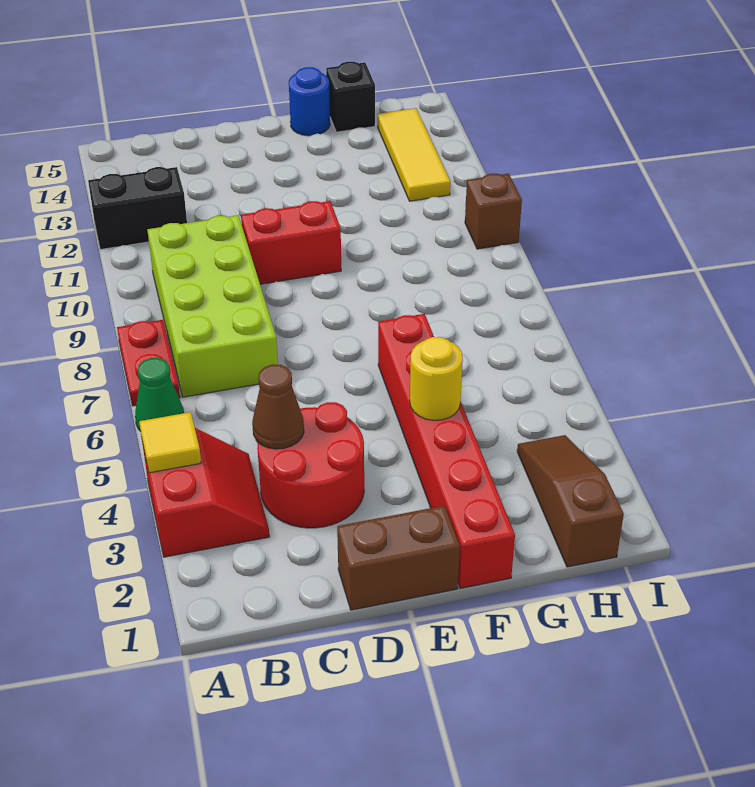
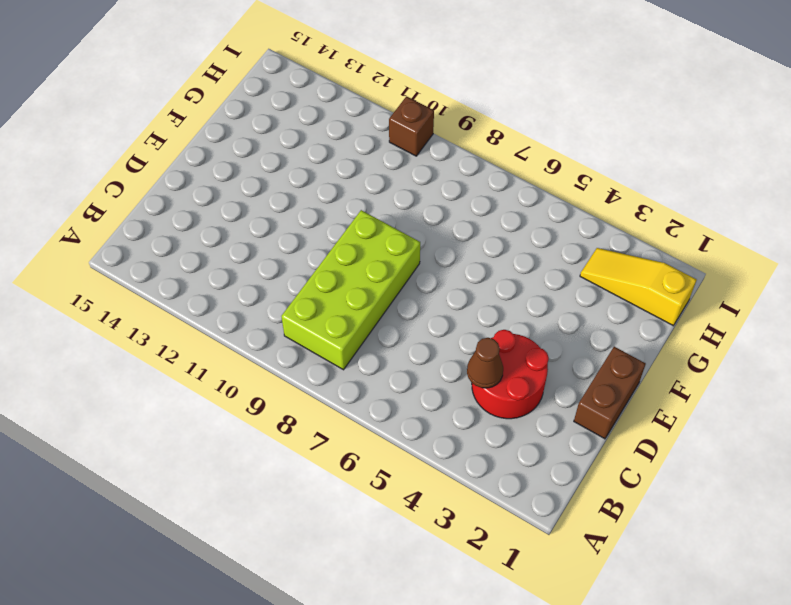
lime brick B8:E9 level 1 -> lime brick B7:C10 level 1
yellow slope H1:H3 level 1 top 1 -> brown slope H1:H3 level 1 top 1
none -> red slope A3:B4 level 1 top A
none -> green cone A6 level 1
none -> red plate A7:A8 level 1

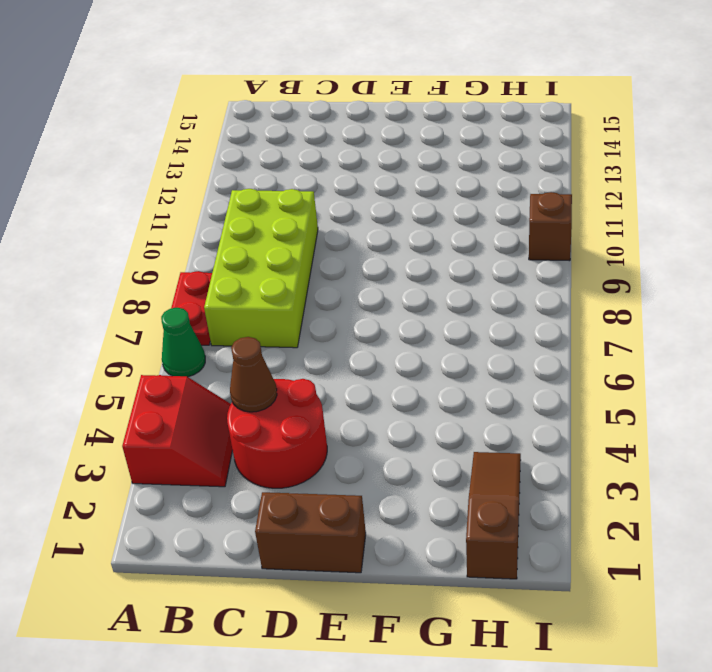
none -> black brick A12:B12 level 1
none -> red brick D10:E10 level 1
none -> red brick F1:F6 level 1

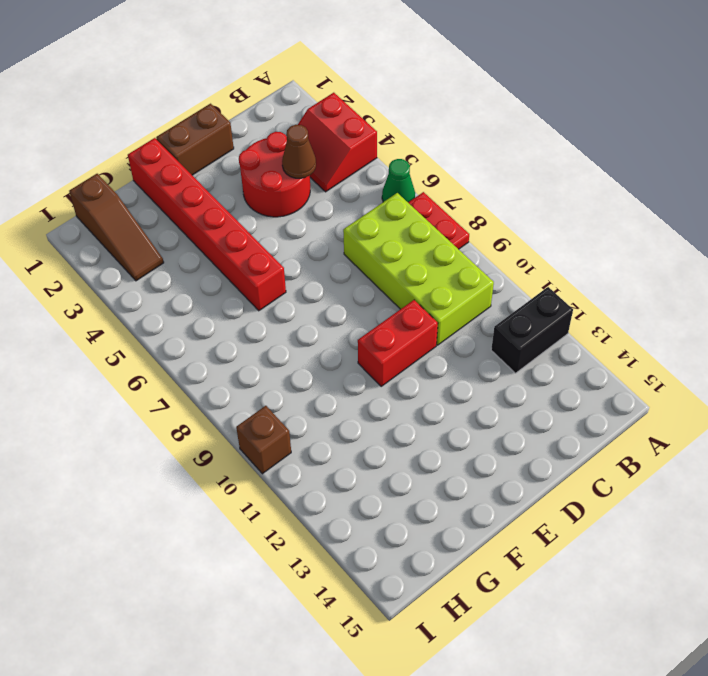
none -> blue round brick F15 level 1
none -> black brick G15 level 1
none -> yellow tile H12:H14 level 1

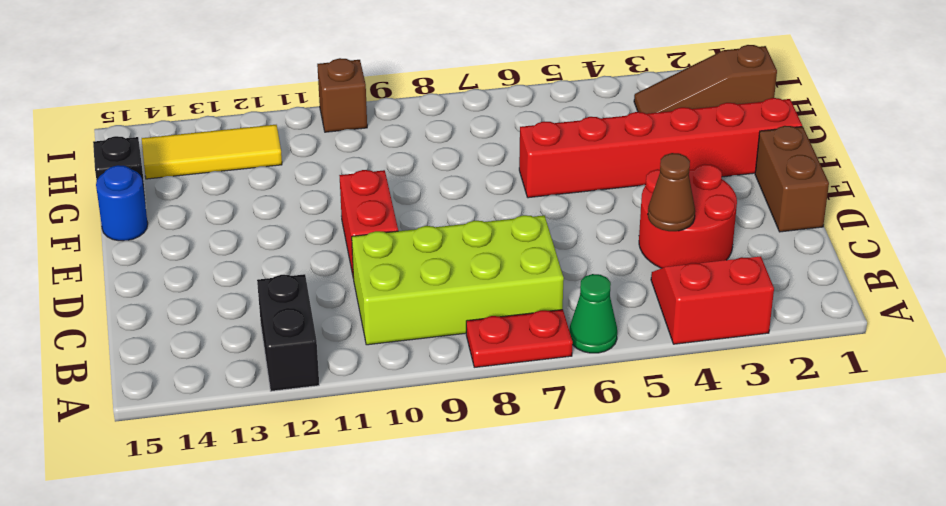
none -> yellow tile A4 level 2
none -> yellow round brick F4 level 2

